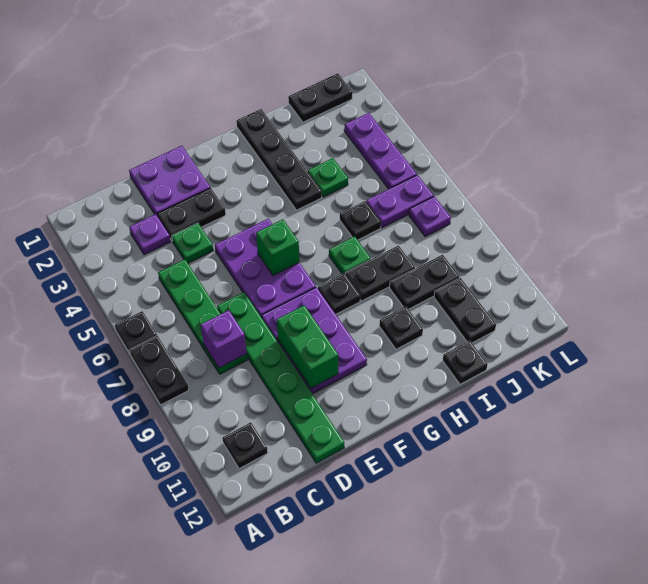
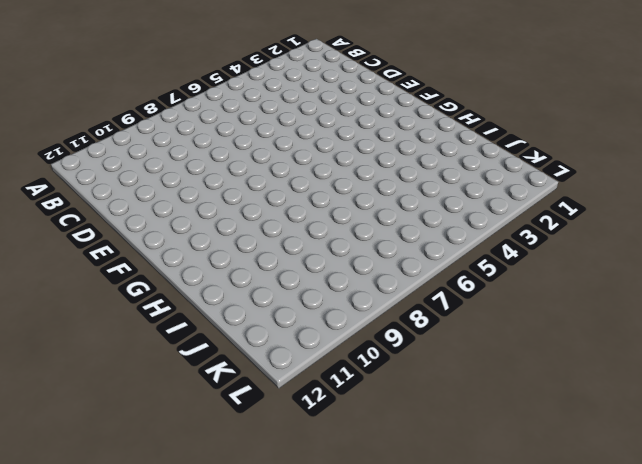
none -> black plate A6 level 1
none -> black plate A7:A8 level 1
none -> black plate B11 level 1

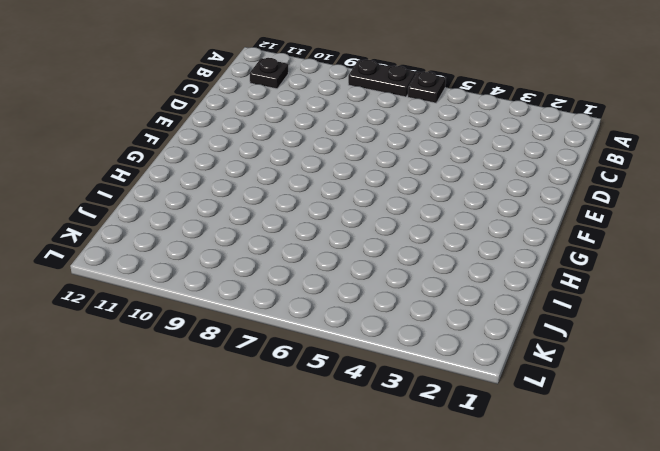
none -> purple plate C3 level 1
none -> green plate C5:C8 level 1
none -> purple plate D1:E2 level 1

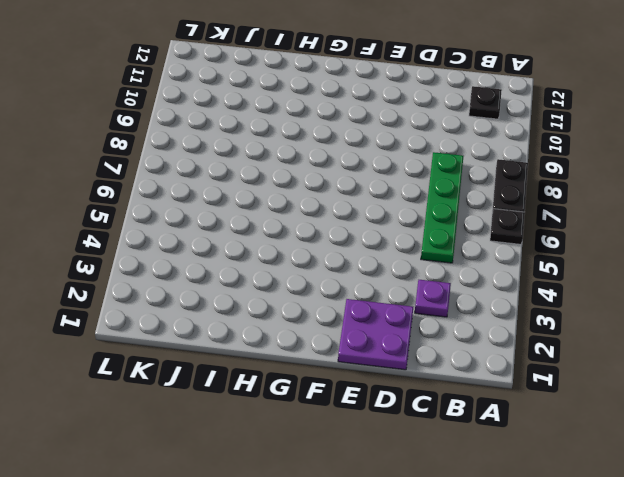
none -> black plate D3:E3 level 1
none -> green plate D4 level 1
none -> green plate D7:D12 level 1

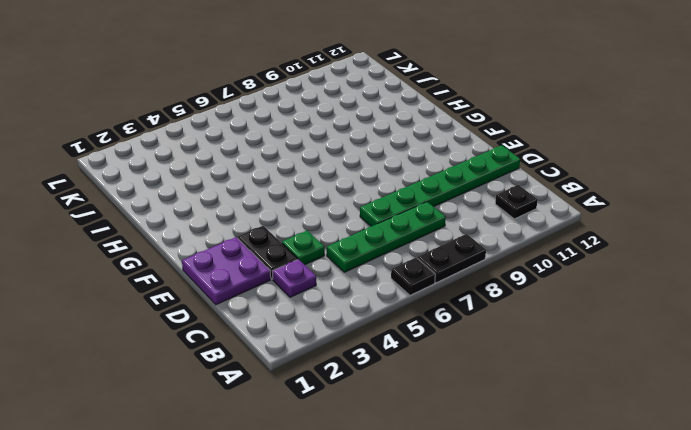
none -> purple plate E5:F7 level 1
none -> purple plate E8:F10 level 1
none -> black plate G8 level 1

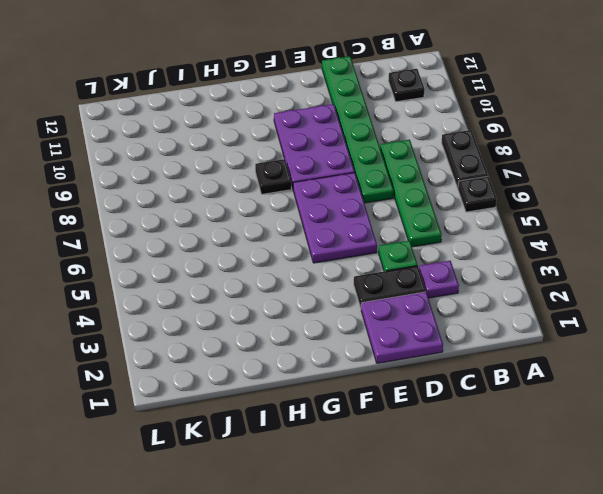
none -> black plate H1:H4 level 1
none -> green plate H7 level 1
none -> black plate H8:I8 level 1

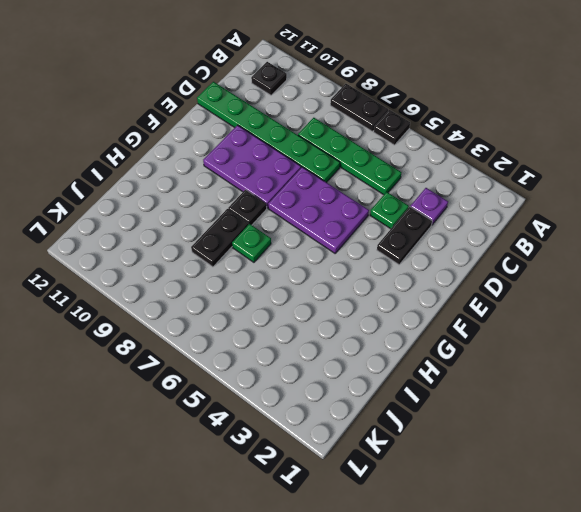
none -> purple plate D1:E2 level 1
none -> black plate H1:H4 level 1
none -> black plate H10 level 1

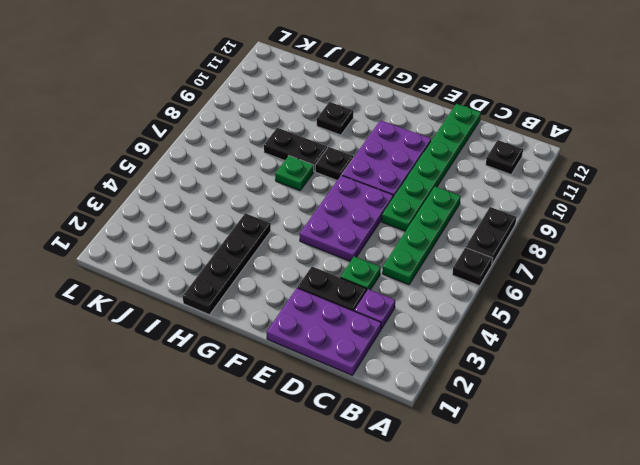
purple plate C1:E2 level 1 -> purple plate D1:E2 level 1
none -> green plate I4 level 1
none -> black plate I6 level 1
none -> black plate I9:J9 level 1

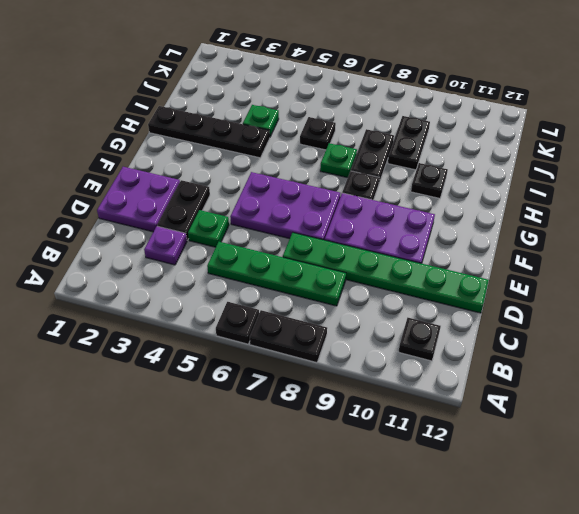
none -> black plate I12 level 1
none -> black plate J1:K1 level 1
none -> purple plate J6:K6 level 1

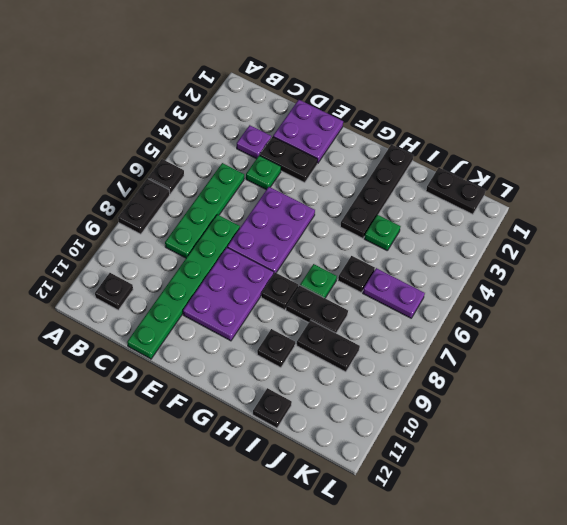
none -> black plate J10:J11 level 1
none -> purple plate K3:K5 level 1
none -> purple plate K7 level 1

